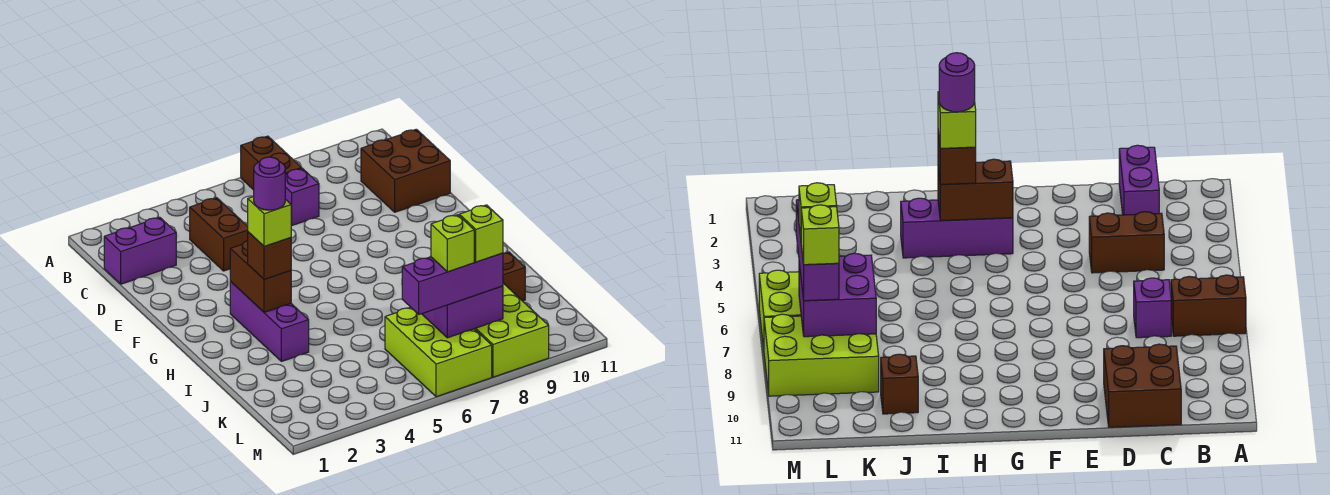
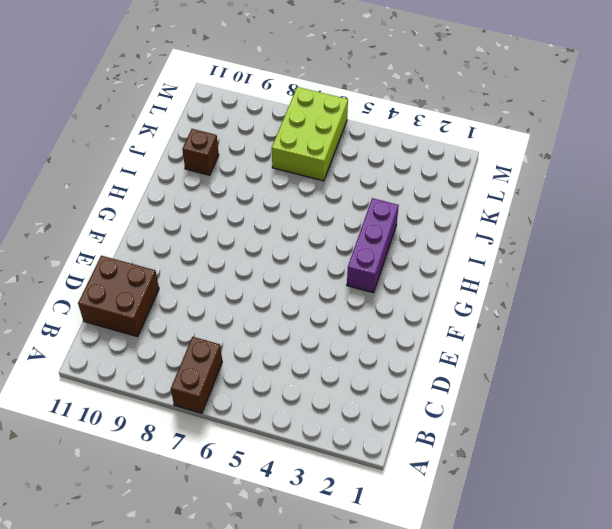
none -> purple brick C1:C2 level 1
none -> brown brick C4:D4 level 1
none -> purple brick C7 level 1

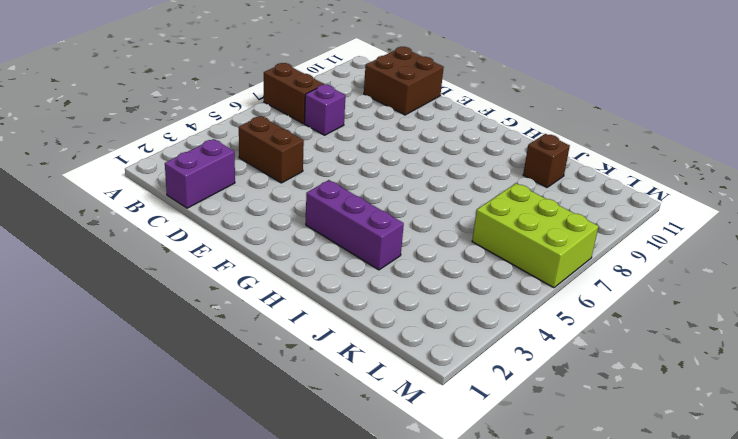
none -> lime brick K8:M9 level 1
none -> brown brick G3:H3 level 2
none -> purple brick K7:L8 level 2

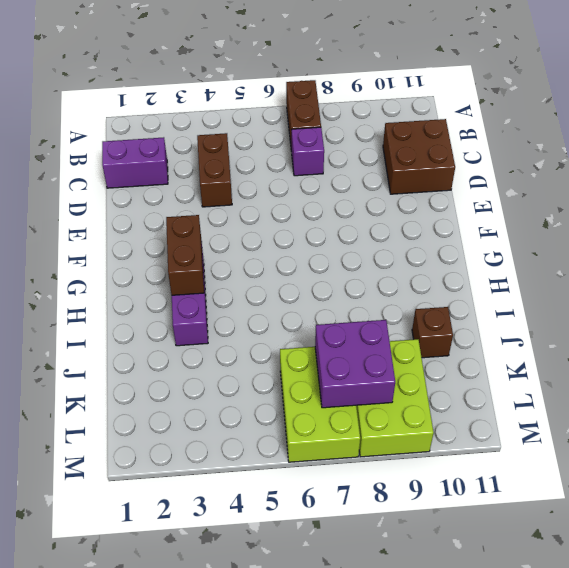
none -> brown brick H3 level 3
none -> purple brick L6:L8 level 3
none -> lime brick H3 level 4

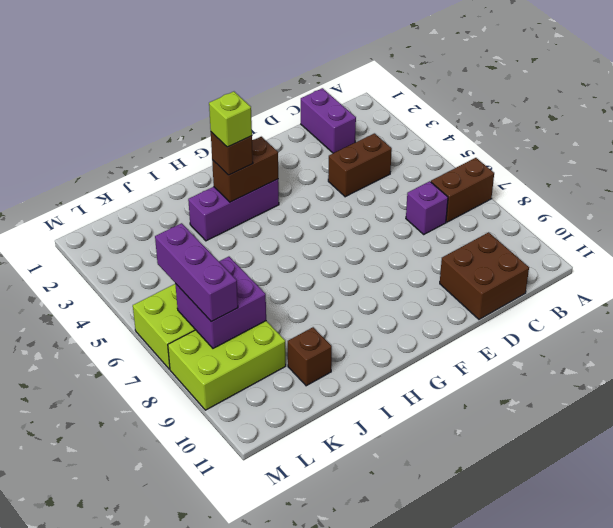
none -> lime brick L7 level 4
none -> lime brick L8 level 4
none -> purple round brick H3 level 5

